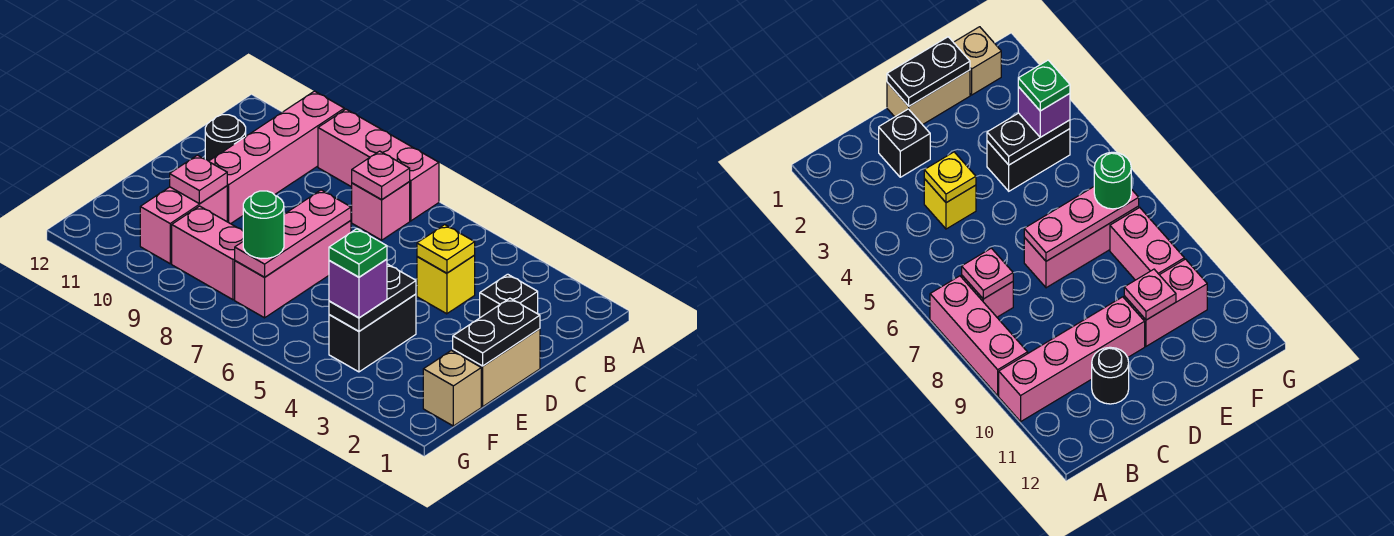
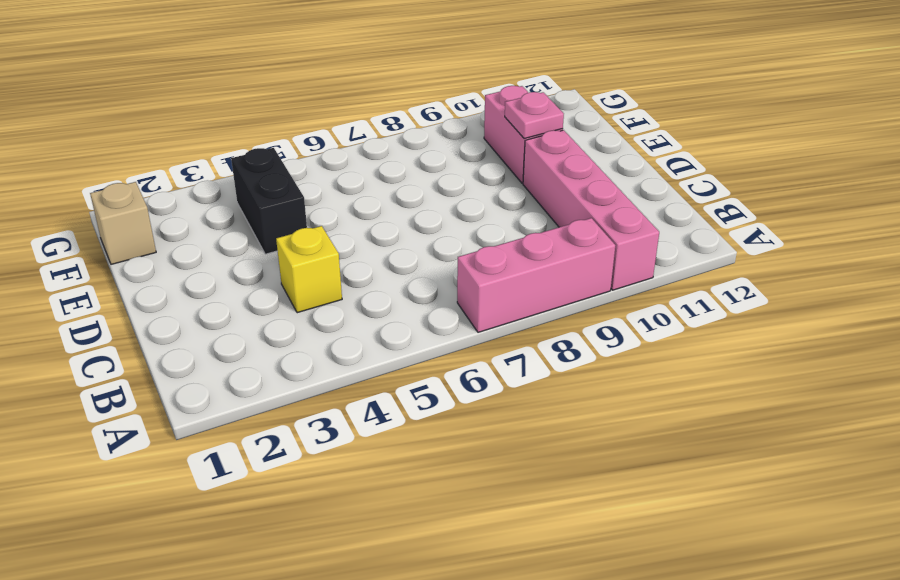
none -> pink brick B7 level 1
none -> black brick C2 level 1
none -> black round brick C11 level 1

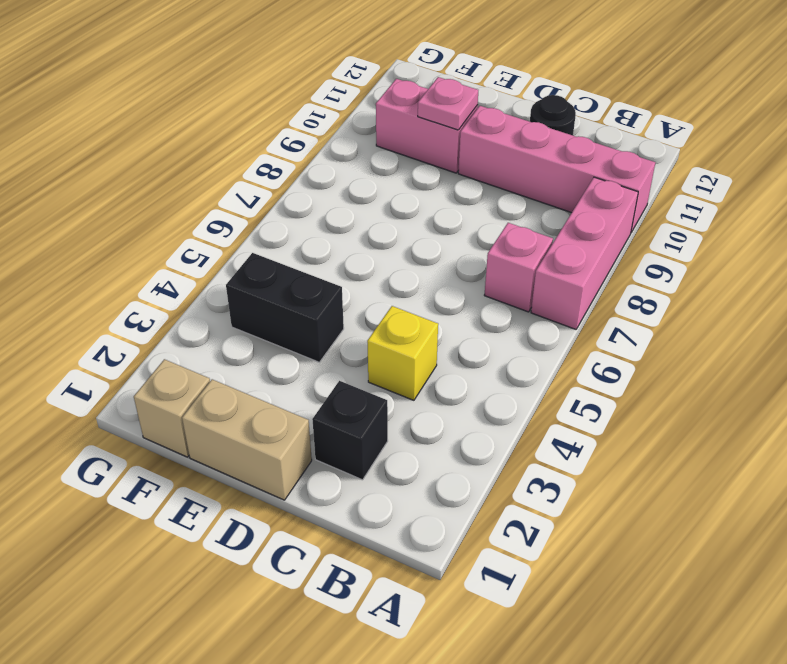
none -> pink brick D7:F7 level 1
none -> pink brick F8:F9 level 1
none -> pink plate B7 level 2

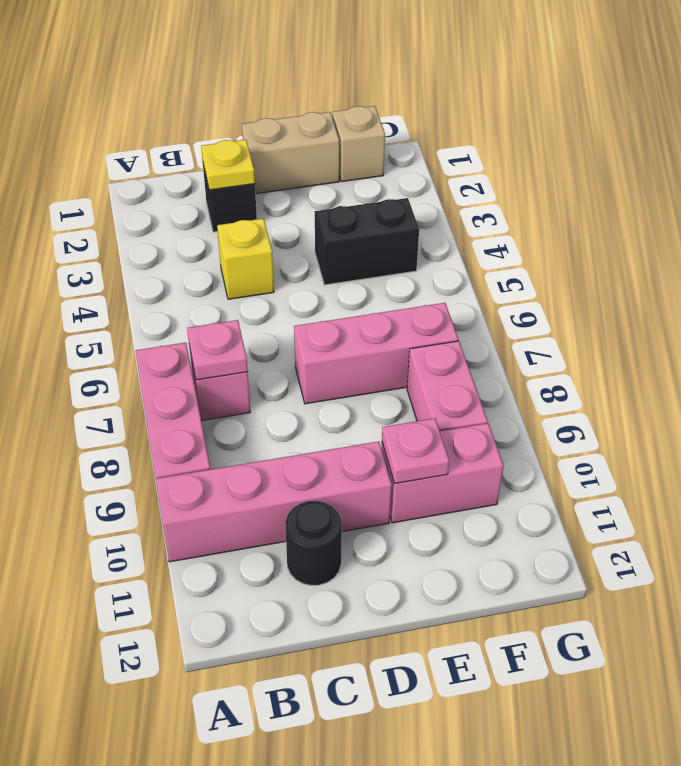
yellow plate C2 level 2 -> yellow plate C4 level 2
none -> black plate D1:E1 level 2
none -> pink plate D7:F7 level 2
none -> black plate E4:F4 level 2

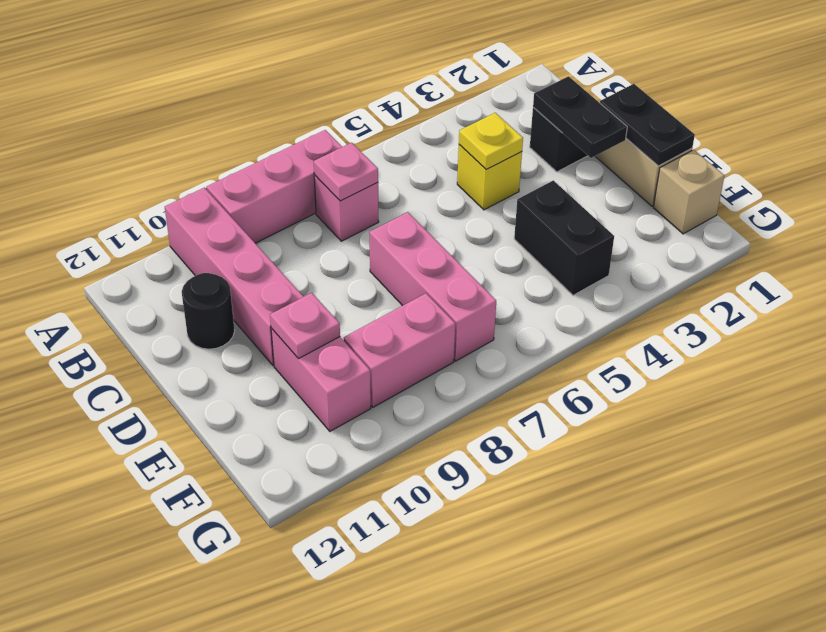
black plate C2:D2 level 2 -> black plate E4:F4 level 2
none -> pink plate D7:F7 level 2
none -> purple brick F4 level 3
none -> green round brick F7 level 3

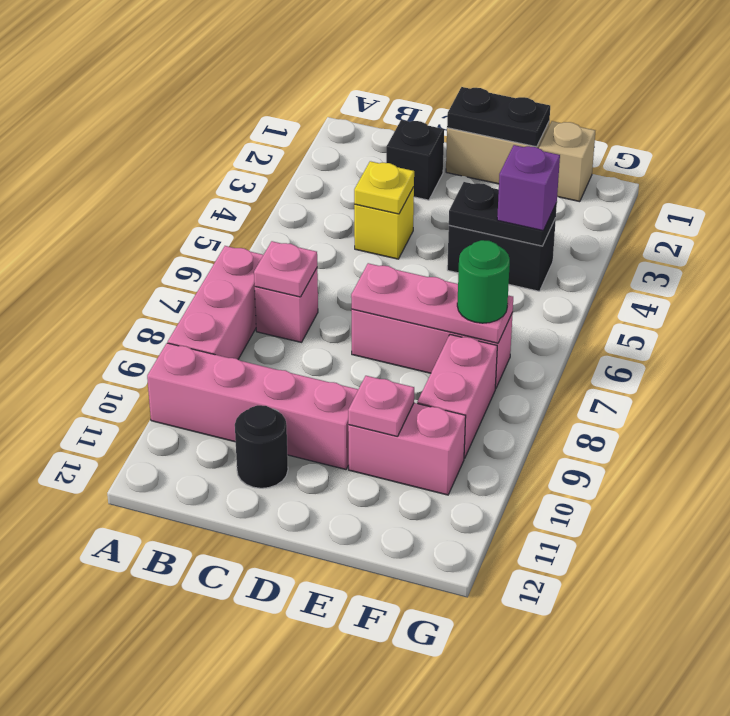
none -> green plate F4 level 4

